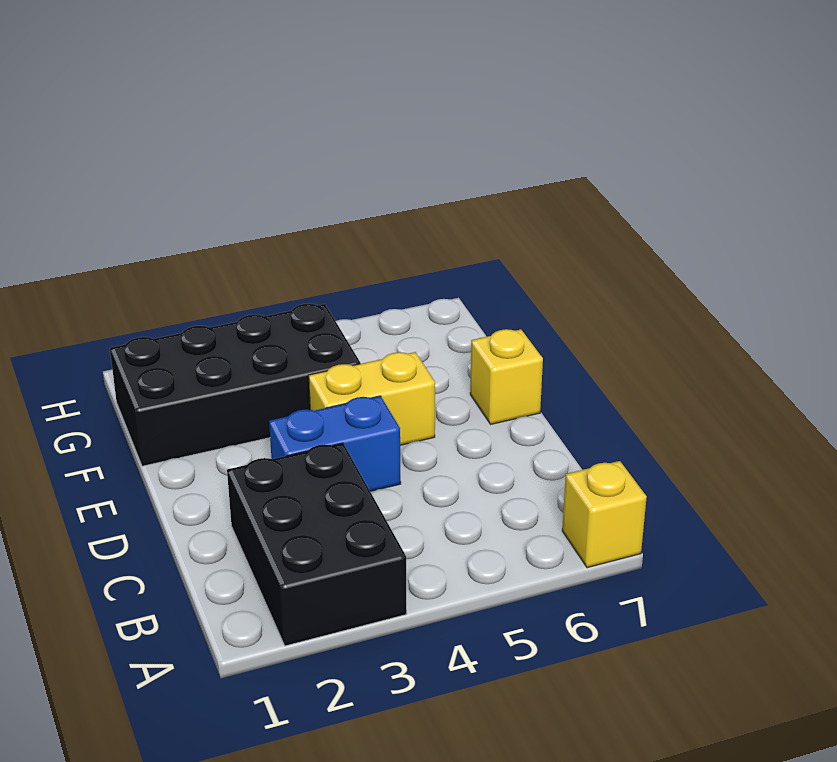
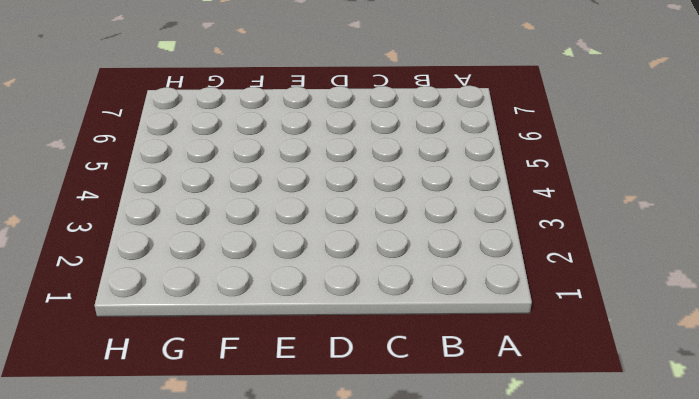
none -> black brick A2:C3 level 1
none -> yellow brick A7 level 1

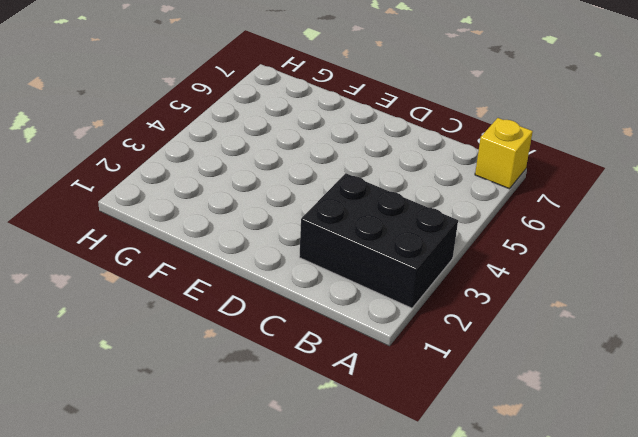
none -> blue brick D3:D4 level 1
none -> yellow brick E4:E5 level 1

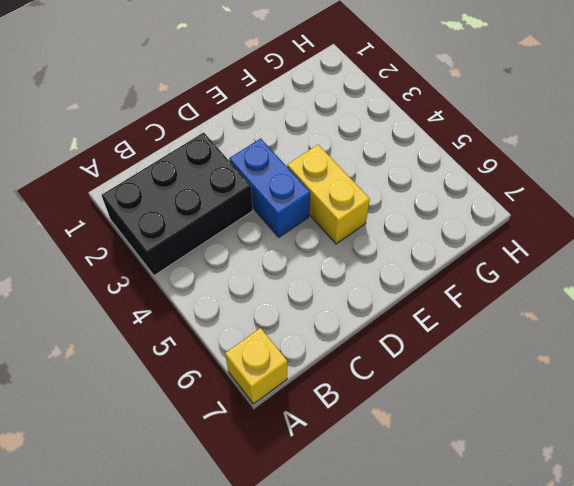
none -> yellow brick E7 level 1
none -> black brick F1:G4 level 1

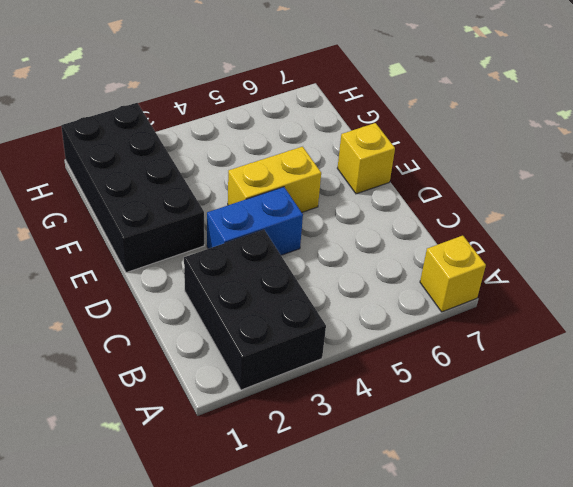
black brick E1:H2 level 1 -> black brick F1:G4 level 1

